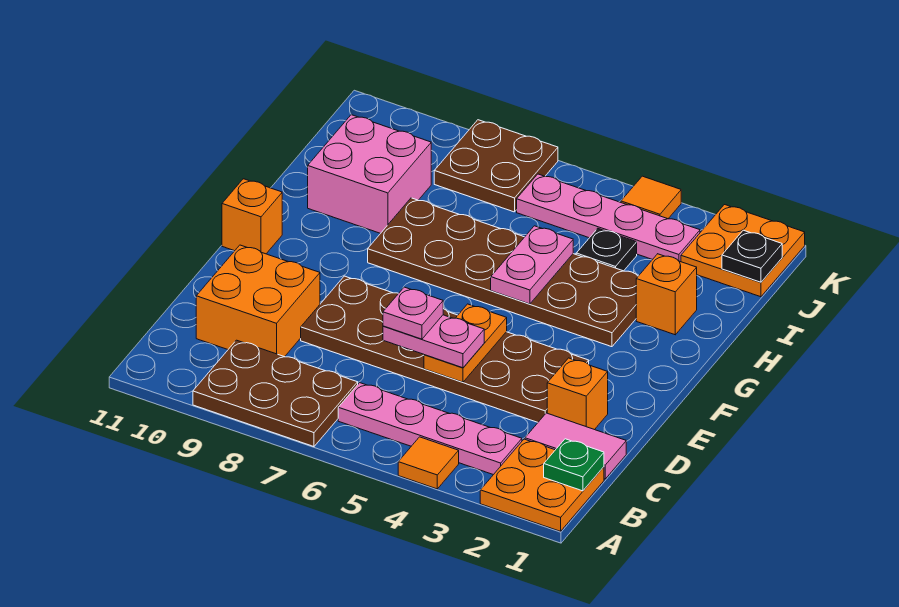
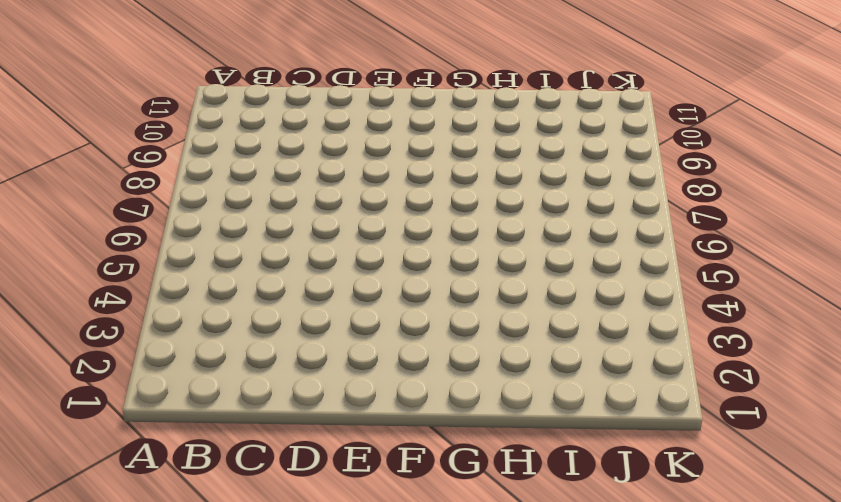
none -> orange plate A1:B2 level 1
none -> orange tile A4 level 1
none -> brown plate A7:B9 level 1

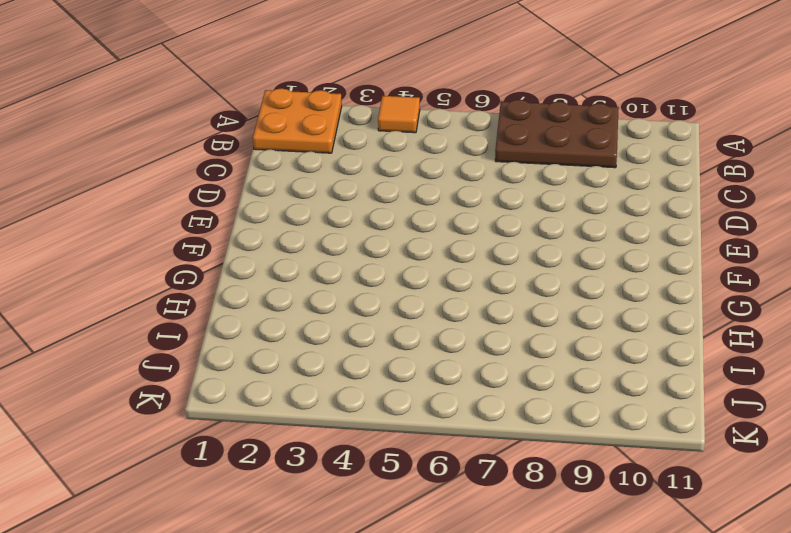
none -> pink plate B3:B6 level 1
none -> pink tile C1:C2 level 1
none -> orange brick C9:D10 level 1

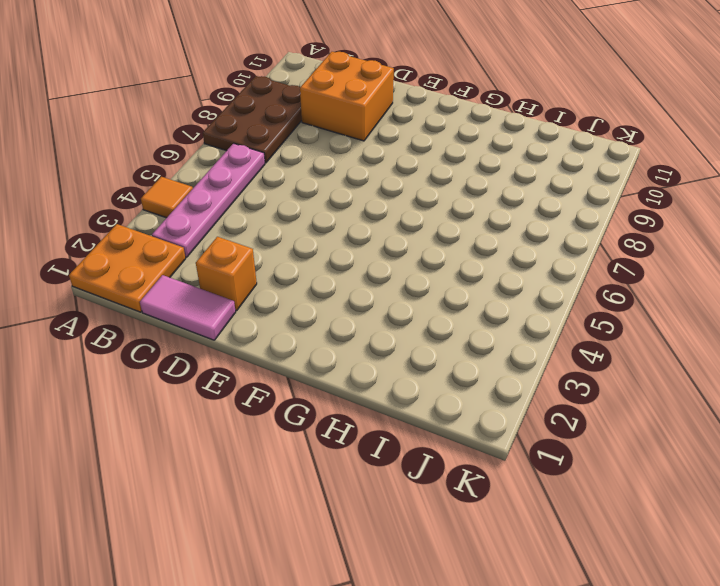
pink tile C1:D1 level 1 -> pink tile C1:C2 level 1
none -> brown plate D3:E8 level 1
none -> orange brick F11 level 1
none -> brown plate G3:H8 level 1

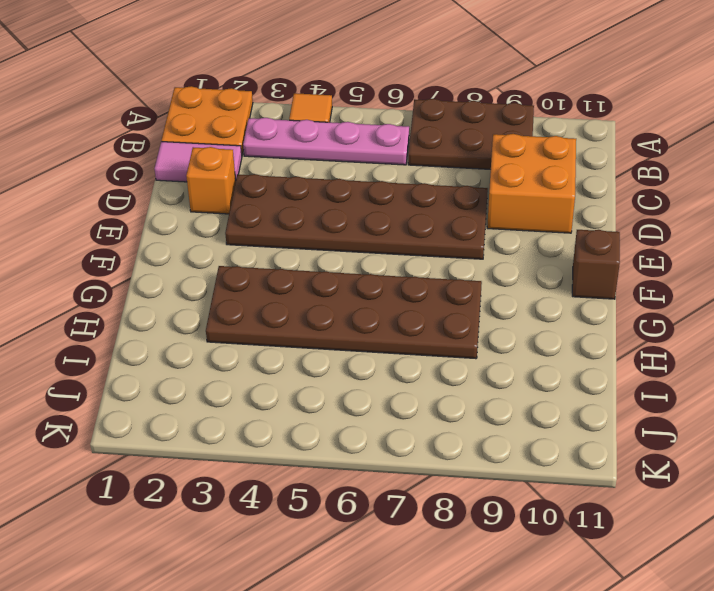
brown brick F11 level 1 -> orange brick F11 level 1
none -> orange brick H2 level 1
none -> pink brick H9:I10 level 1
none -> black plate I4 level 1

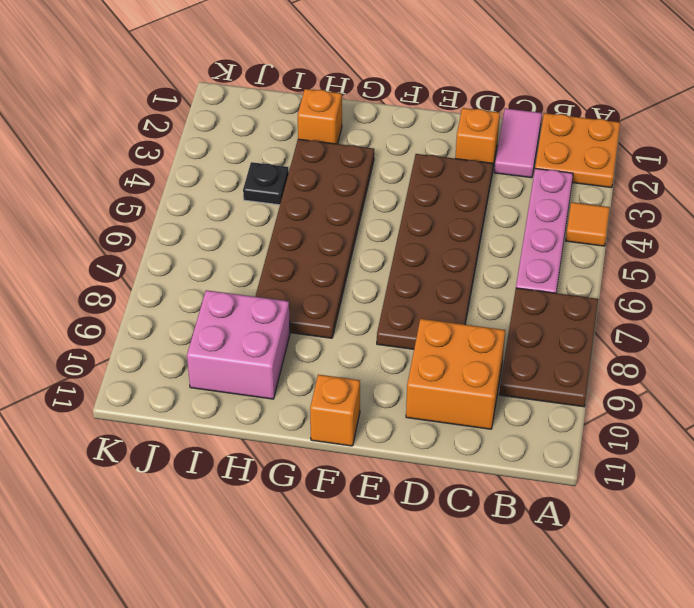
none -> orange plate J1:K2 level 1
none -> pink plate J3:J6 level 1
none -> brown plate J7:K8 level 1

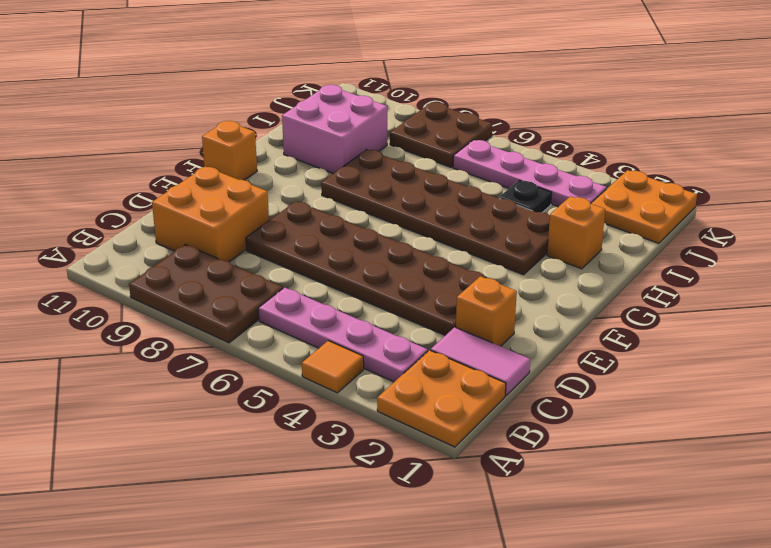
none -> orange tile K4 level 1
none -> green plate B1 level 2
none -> orange plate D5:E5 level 2

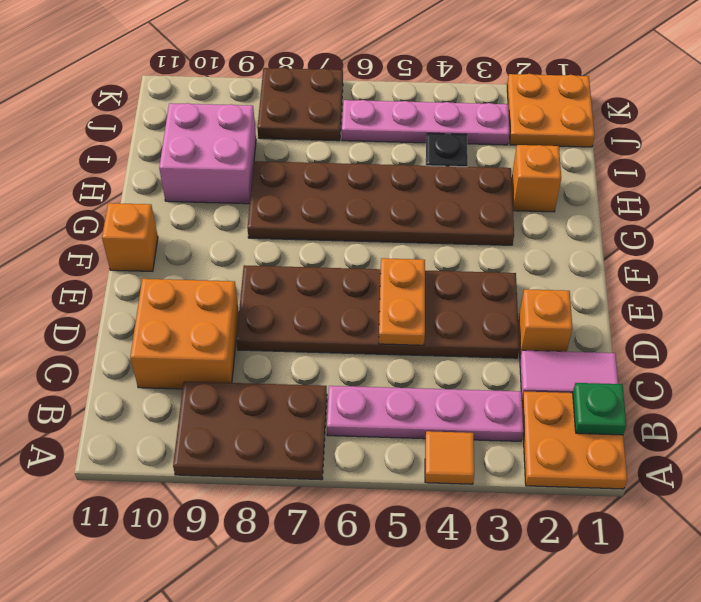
none -> orange tile K4 level 1
none -> pink plate G5:H5 level 2
none -> black plate J1 level 2

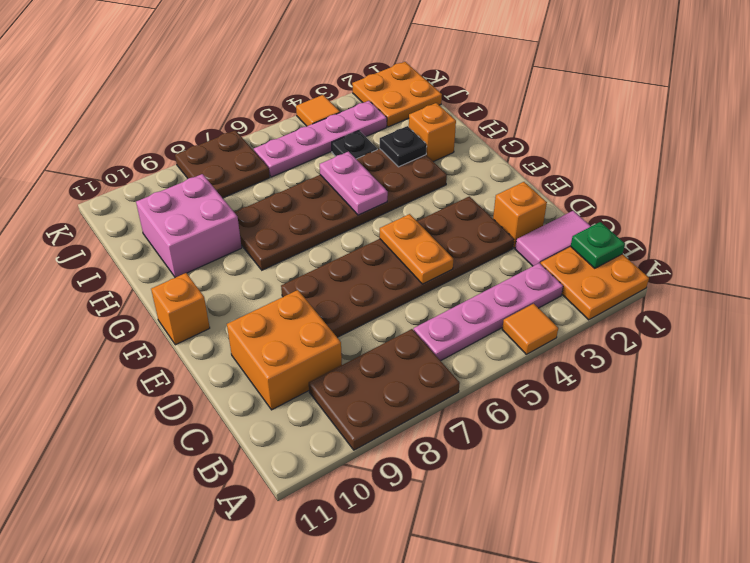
black plate H3 level 2 -> black plate J1 level 2
none -> pink plate D5:D6 level 3
none -> pink plate D6 level 4

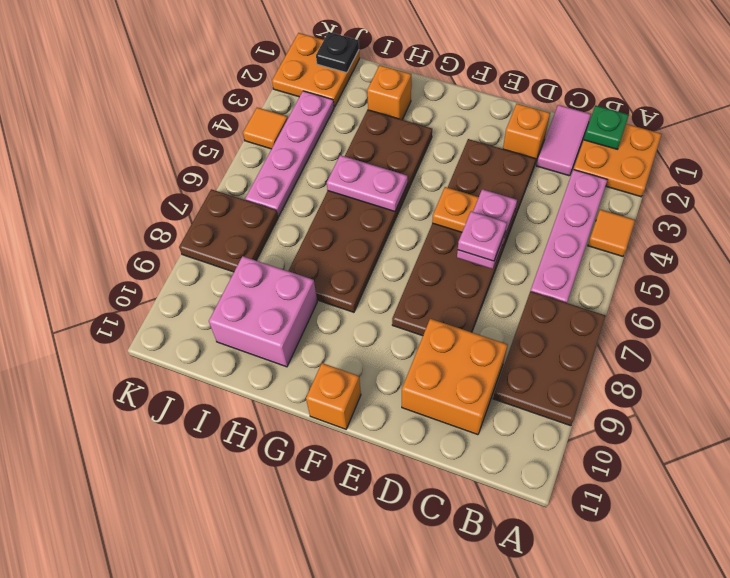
none -> black plate I4 level 1

